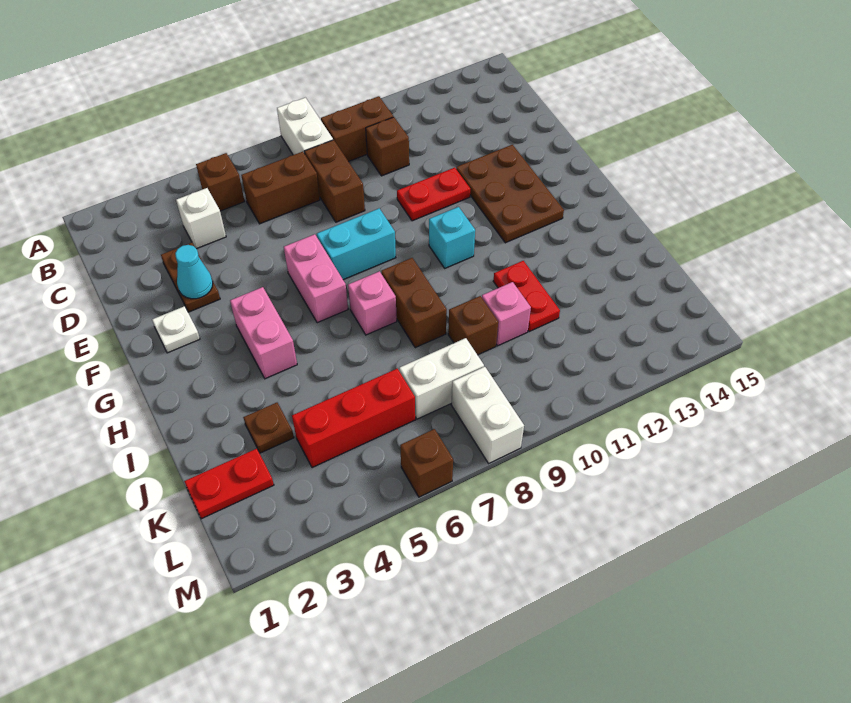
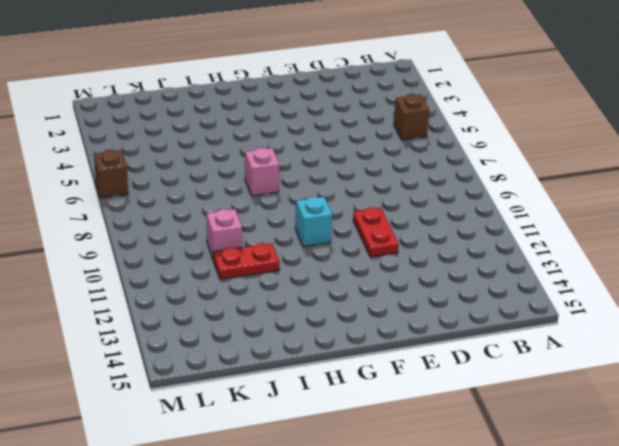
none -> white brick A8:B8 level 1
none -> brown brick B9:B10 level 1
none -> white brick C4 level 1

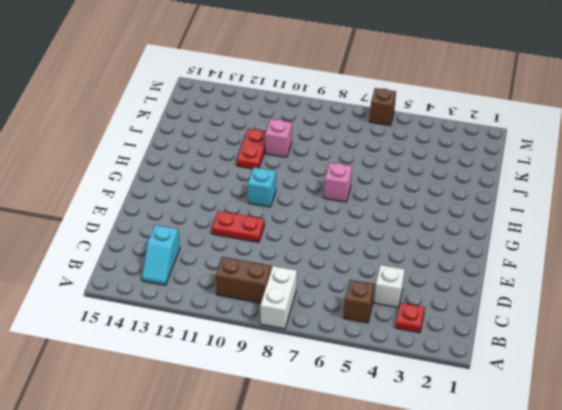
red plate B3 level 1 -> none
cyan slope B13:C13 level 1 top C -> none
none -> brown brick C6:C7 level 1
none -> brown brick C8:D8 level 1
none -> brown brick C10 level 1

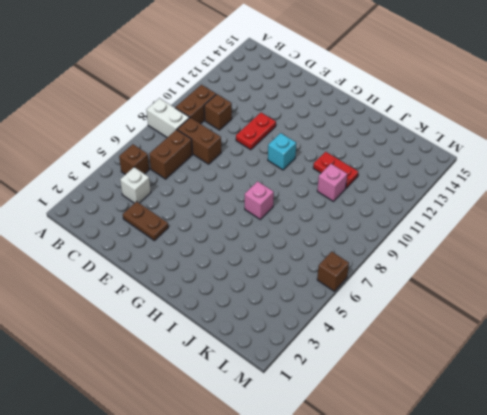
none -> brown plate E12:G13 level 1
none -> white plate F2 level 1
none -> pink brick F6:G6 level 1

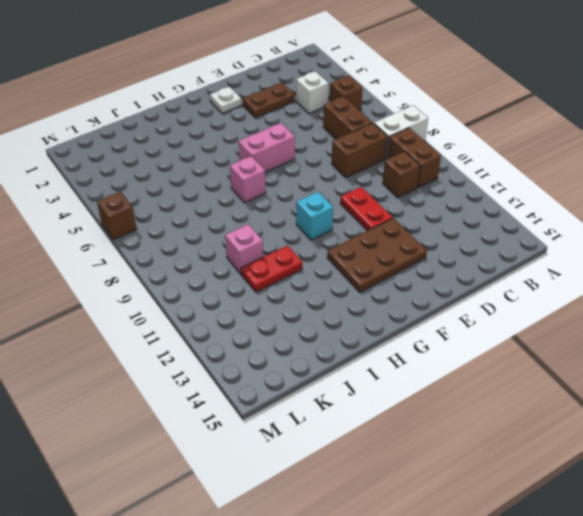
none -> cyan brick F7:F8 level 1
none -> pink brick G4:H4 level 1
none -> brown brick H8:I8 level 1

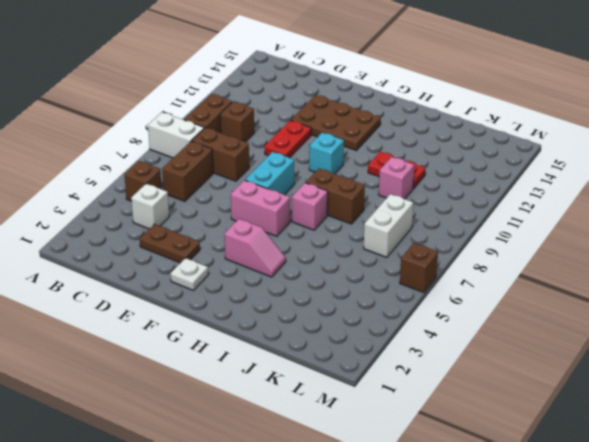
pink slope G4:H4 level 1 top G -> pink brick G4:H4 level 1
none -> brown plate J3 level 1
none -> brown brick J9 level 1
none -> red plate K1:K2 level 1

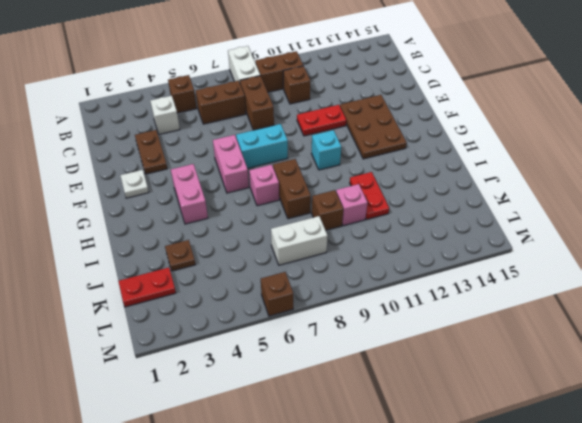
none -> red brick K4:K6 level 1
none -> white brick L8:M8 level 1
none -> cyan cone E3 level 2

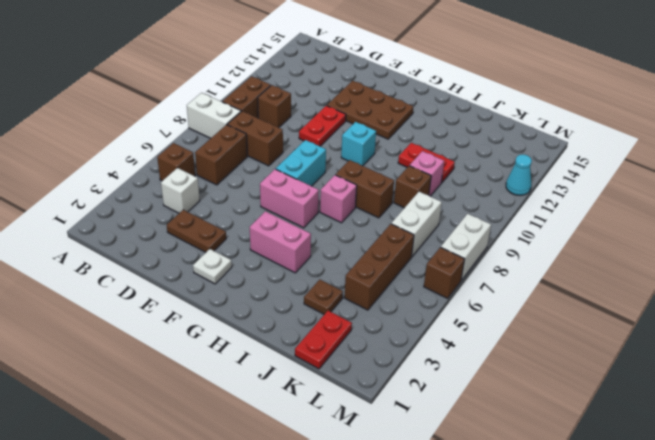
brown brick K4:K6 level 1 -> red brick K4:K6 level 1
white brick M7:M8 level 1 -> white brick L8:M8 level 1
cyan cone M12 level 1 -> cyan cone E3 level 2

